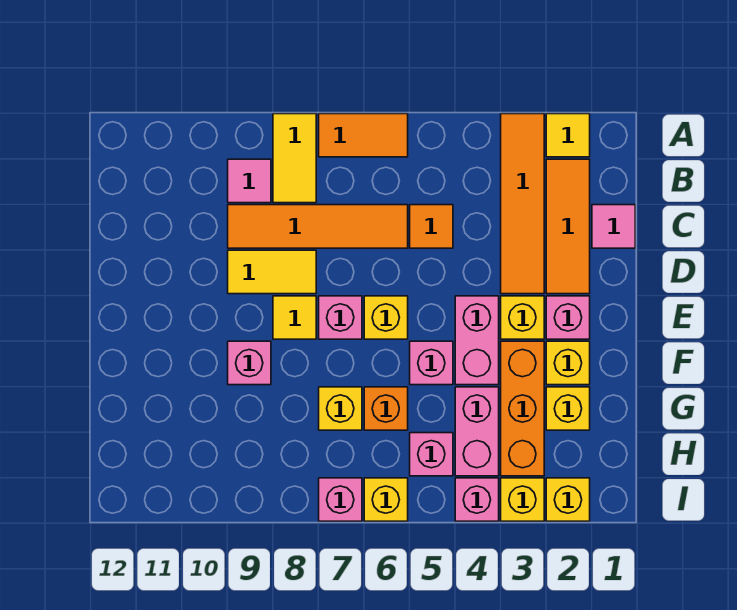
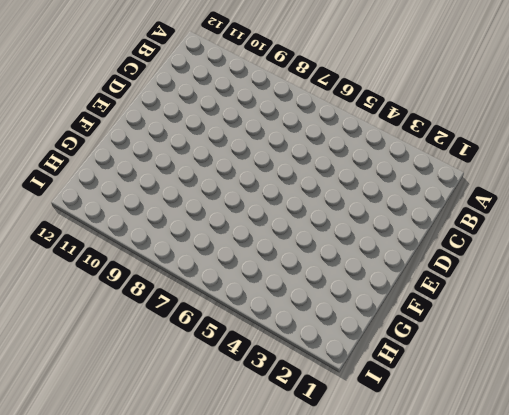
none -> yellow tile A2 level 1
none -> orange tile A3:D3 level 1
none -> orange tile A6:A7 level 1
none -> yellow tile A8:B8 level 1

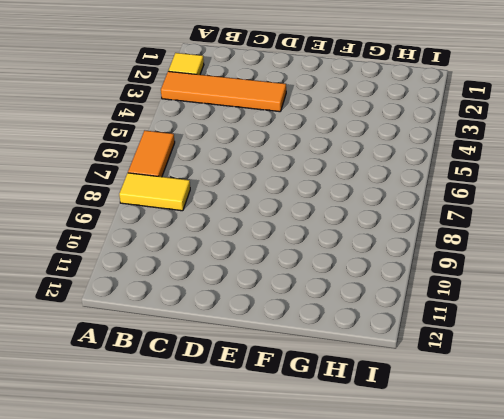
none -> orange tile B2:D2 level 1
none -> pink tile B9 level 1
none -> pink tile C1 level 1
none -> orange tile C5 level 1

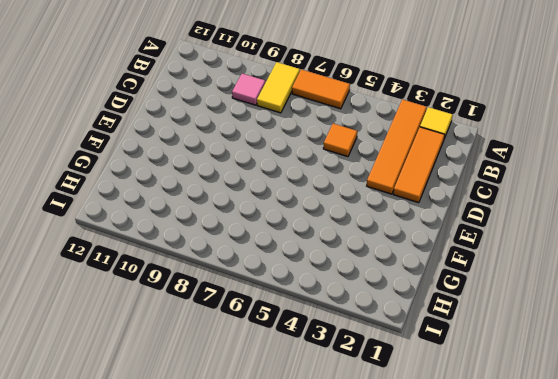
none -> pink tile C1 level 1
none -> orange tile C6:C9 level 1
none -> yellow tile D8:D9 level 1
none -> pink brick E2 level 1

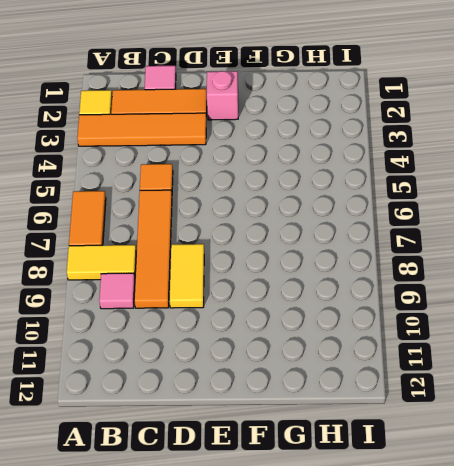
none -> yellow brick E3 level 1
none -> pink brick E4:F4 level 1
none -> yellow brick E6 level 1
none -> pink brick E7 level 1

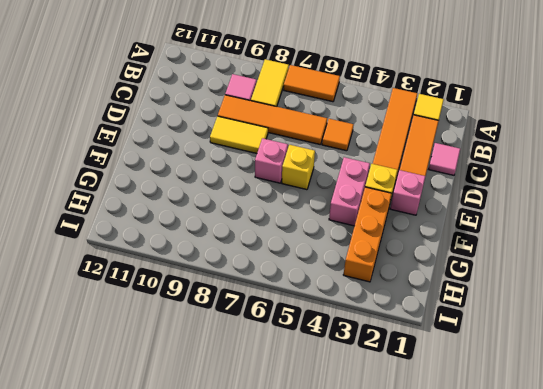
none -> yellow tile E8 level 1
none -> yellow brick F2 level 1
none -> pink brick F5 level 1
none -> pink brick F9 level 1

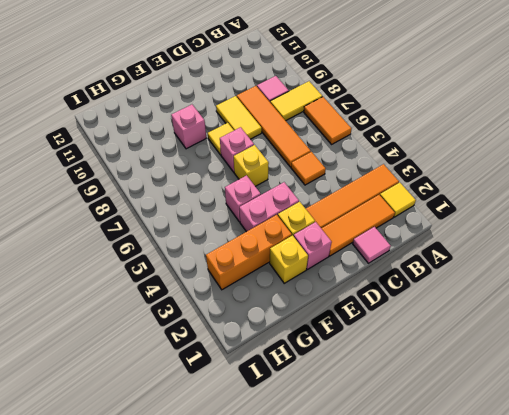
none -> yellow brick G2 level 1
none -> pink brick G4:H4 level 1
none -> orange brick G6 level 1
none -> yellow brick G7 level 1

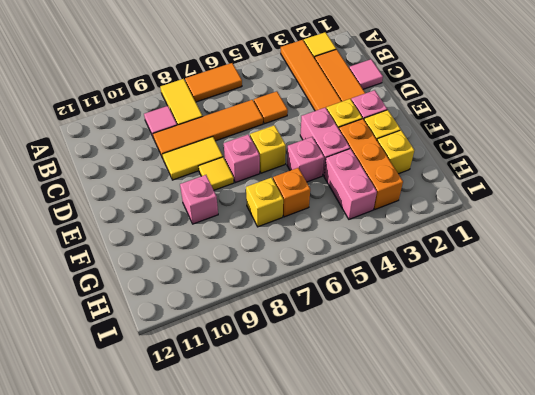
none -> pink brick H5 level 1
none -> yellow brick I2 level 1
none -> yellow brick I3 level 1
none -> pink brick I4 level 1

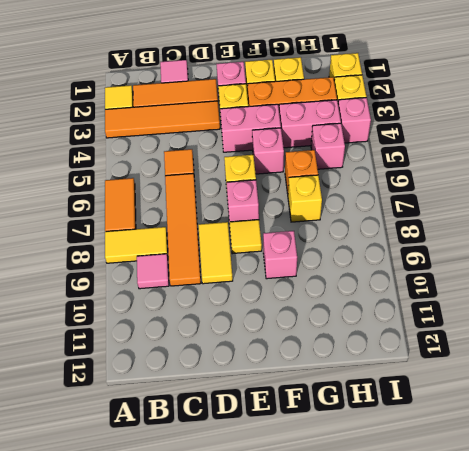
none -> yellow brick I6 level 1
none -> pink brick I7 level 1

